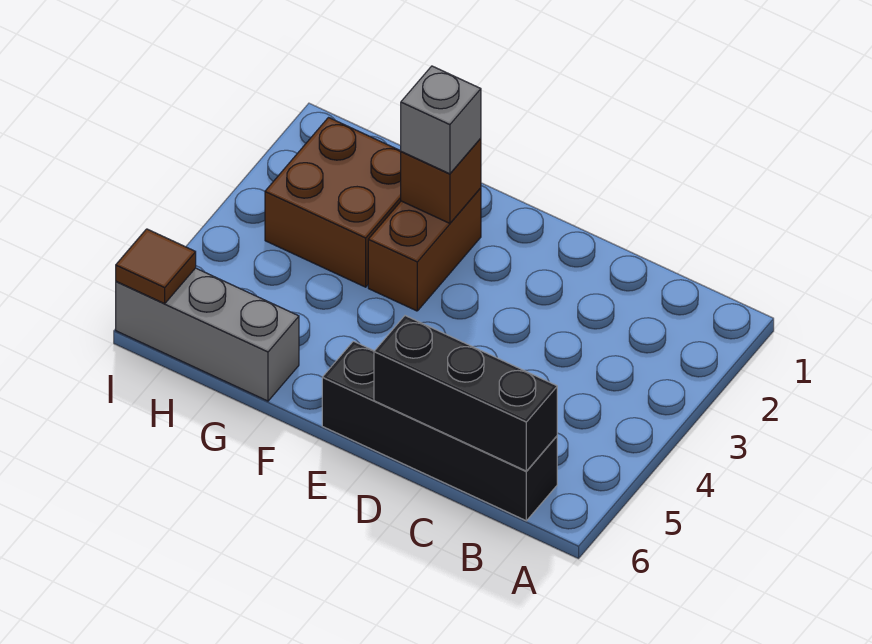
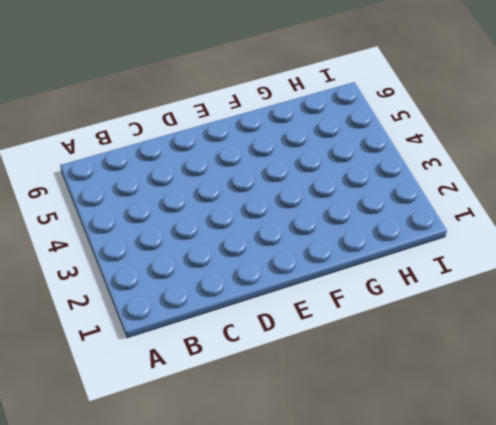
none -> black brick B6:E6 level 1
none -> brown brick F2:F3 level 1

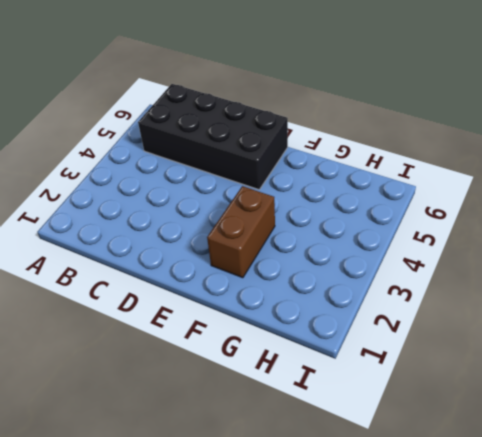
black brick B5:E6 level 1 -> black brick B6:E6 level 1
none -> brown brick G2:H3 level 1
none -> grey brick G6:I6 level 1

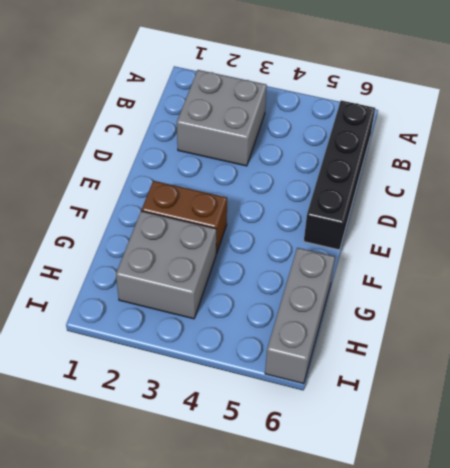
grey brick B2:C3 level 1 -> none
grey brick G2:H3 level 1 -> brown brick G2:H3 level 1
none -> black brick B6:D6 level 2
none -> brown brick F2 level 2

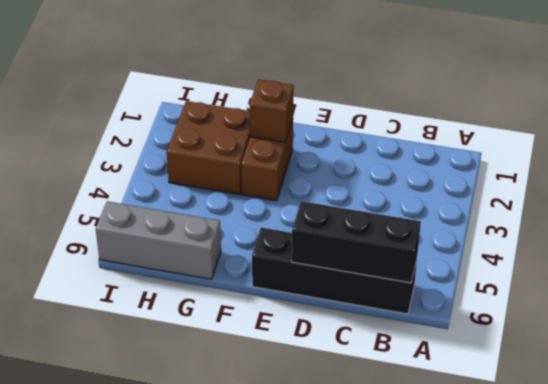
none -> brown tile I6 level 2
none -> grey brick F2 level 3

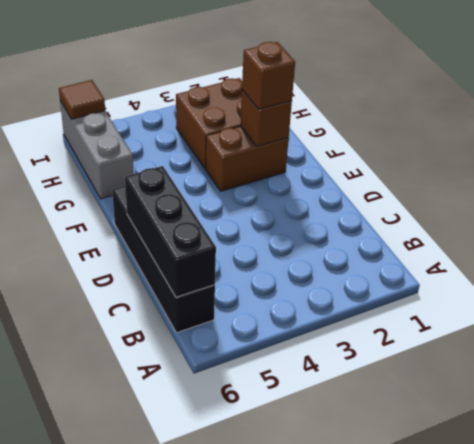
brown brick F2 level 3 -> grey brick F2 level 3

